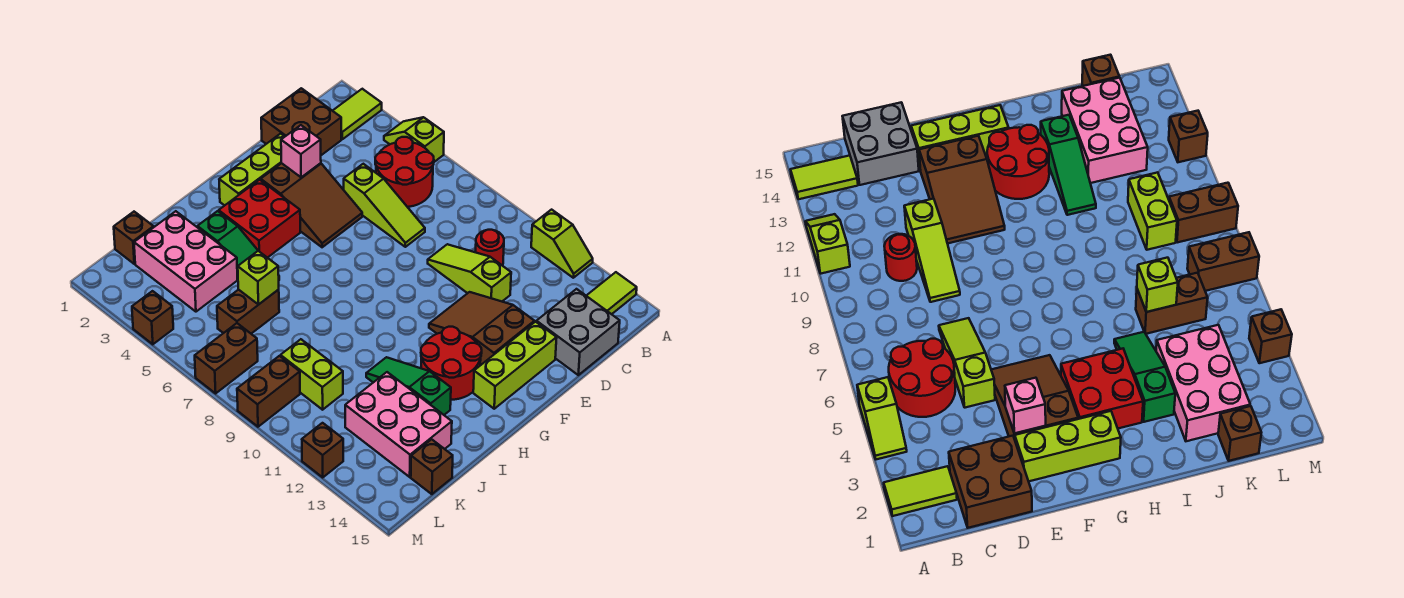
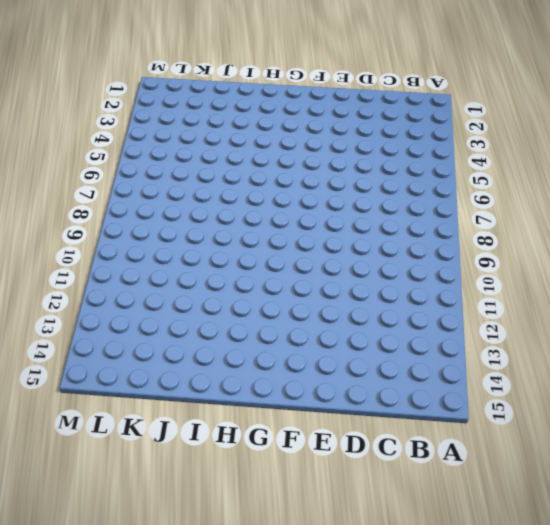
none -> lime tile A2:B2 level 1
none -> lime slope A4:A5 level 1 top 5
none -> lime slope A11:A12 level 1 top 11
none -> lime tile A14:B14 level 1

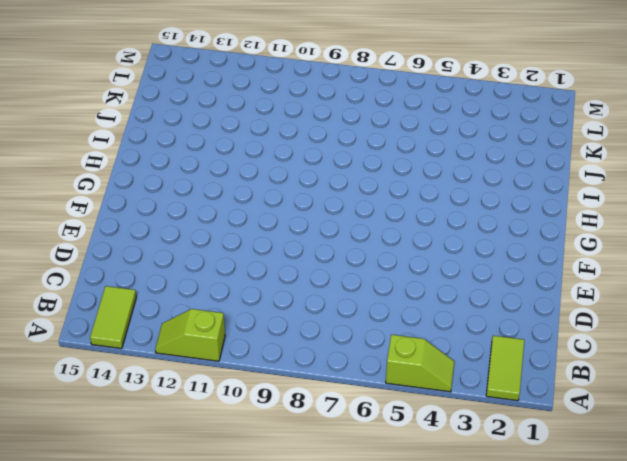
none -> red round brick B5:C6 level 1
none -> brown brick C1:D2 level 1
none -> red round brick C10 level 1
none -> grey brick C14:D15 level 1

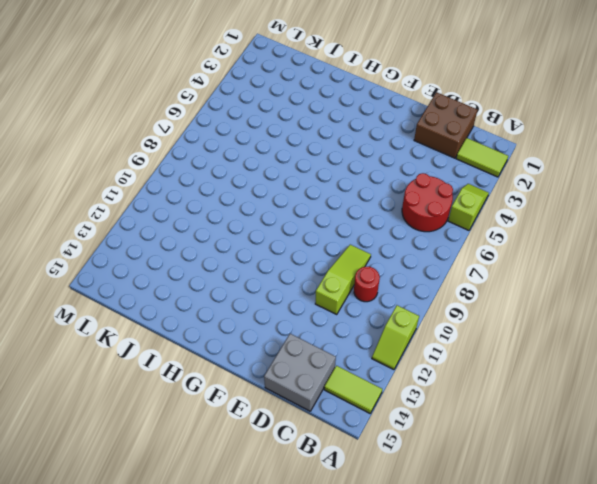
none -> lime slope D5:D7 level 1 top 5
none -> lime brick E2:G2 level 1
none -> brown slope E3:F5 level 1 top 3
none -> brown slope E11:F13 level 1 top 13

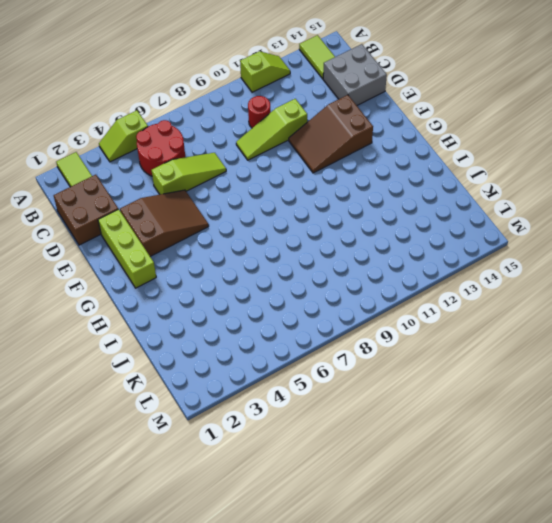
none -> lime brick E14:G14 level 1
none -> red brick G3:H4 level 1
none -> red round brick G12:H13 level 1
none -> green slope I3:I5 level 1 top 3

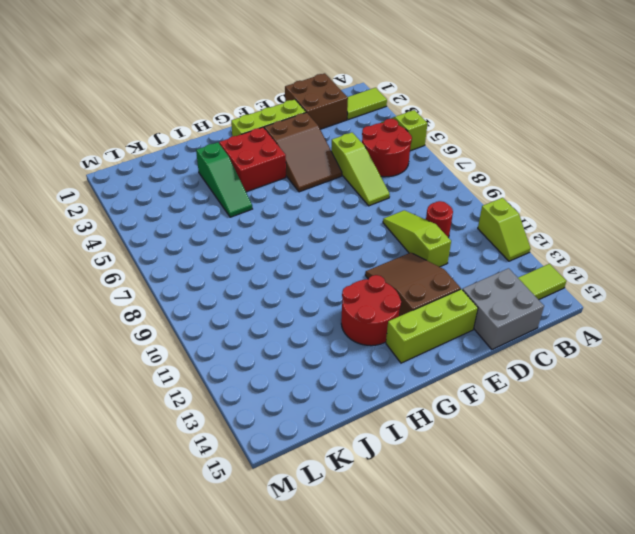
none -> green slope I11:I13 level 1 top 13
none -> pink brick J2:K4 level 1
none -> brown brick J6:K6 level 1
none -> pink brick J12:K14 level 1

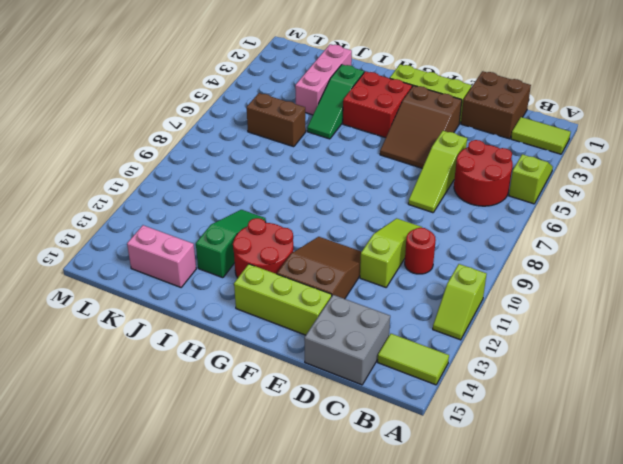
pink brick J2:J4 level 1 -> pink brick J2:K4 level 1
pink brick J14:K14 level 1 -> pink brick J12:K14 level 1
none -> brown brick K1 level 1
none -> lime brick K9:K10 level 1
none -> brown brick K15 level 1
none -> brown brick L7:M7 level 1

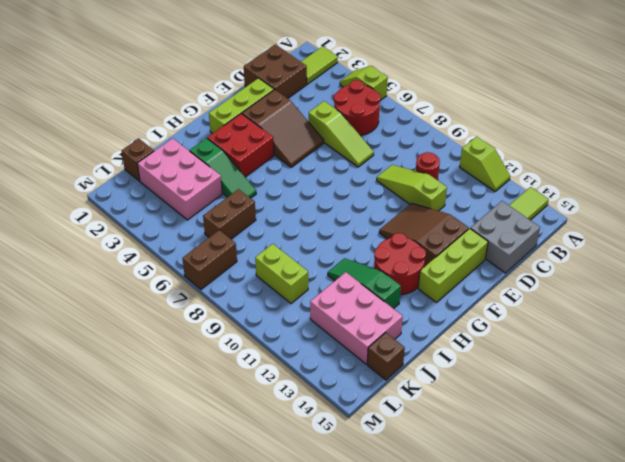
none -> brown brick L9:M9 level 1
none -> brown brick M4 level 1
none -> brown brick M12 level 1
none -> pink brick E3 level 2

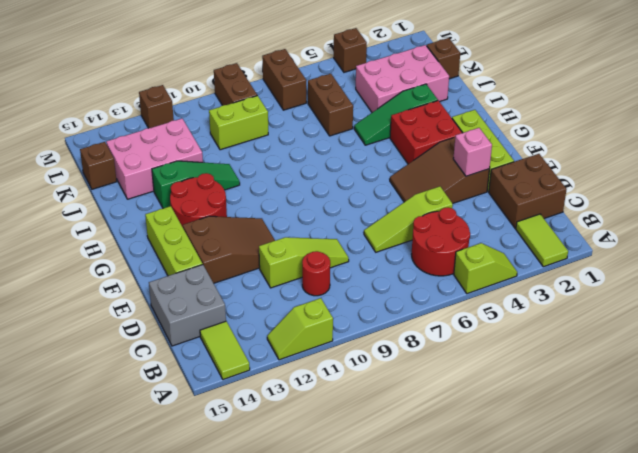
none -> lime brick J6 level 2

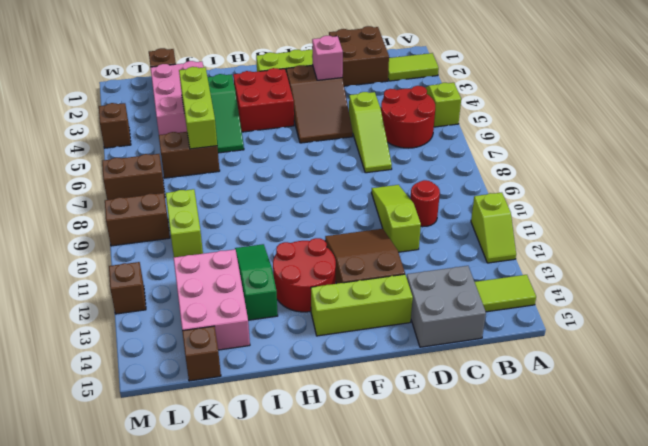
lime brick J4:J6 level 2 -> lime brick J6 level 2

